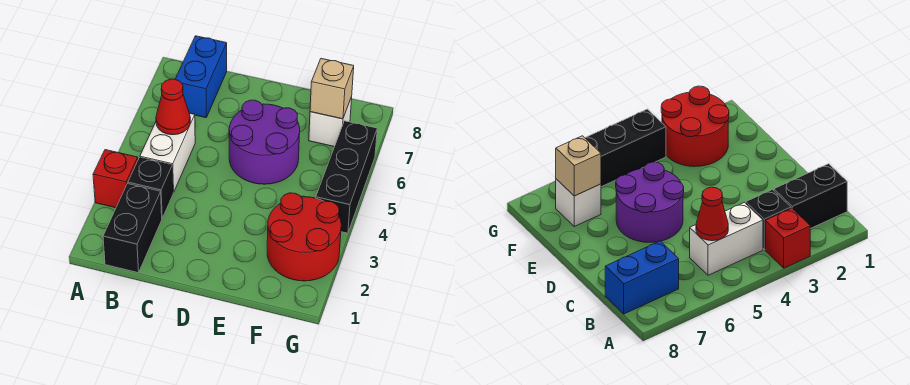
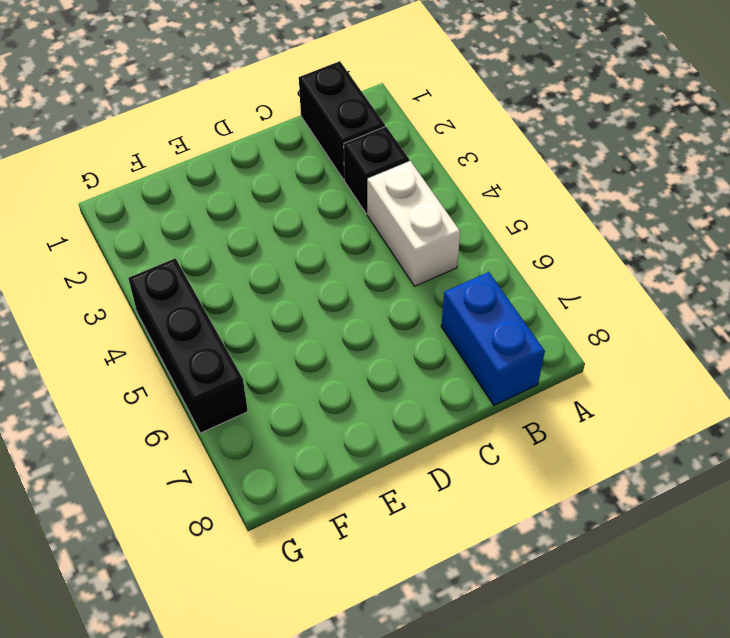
none -> red brick A3 level 1
none -> purple round brick D5:E6 level 1

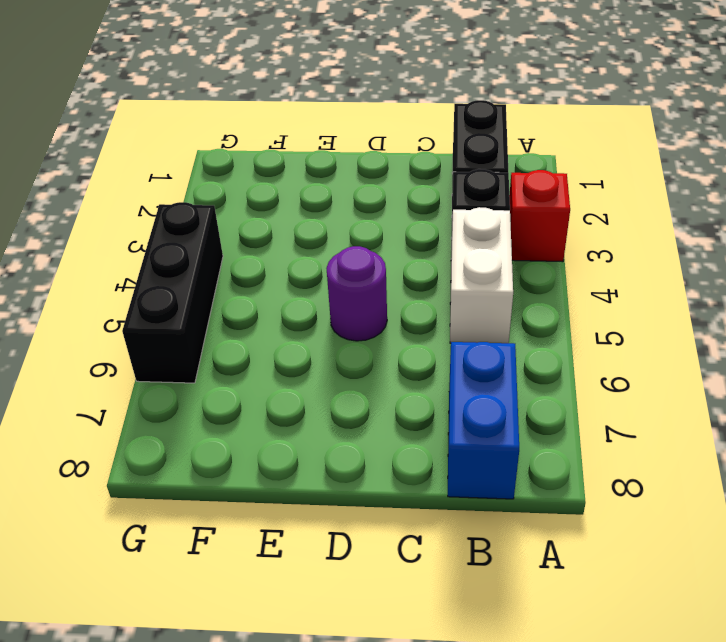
purple round brick D5 level 1 -> purple round brick D5:E6 level 1
none -> red round brick F2:G3 level 1
none -> white brick F7 level 1

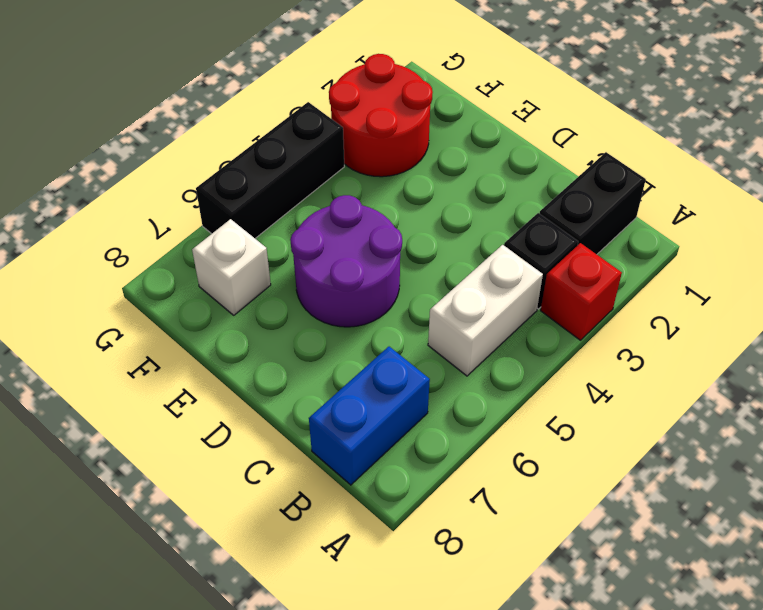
none -> red cone B5 level 2
none -> tan brick F7 level 2

